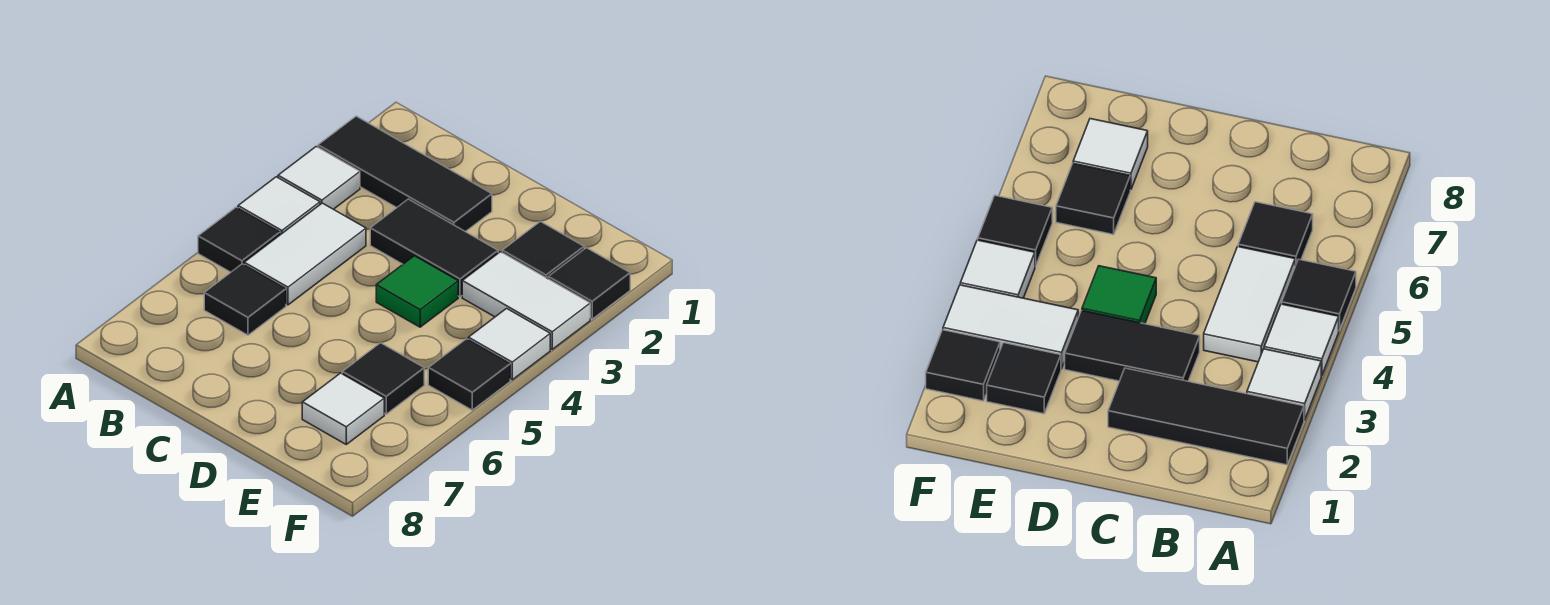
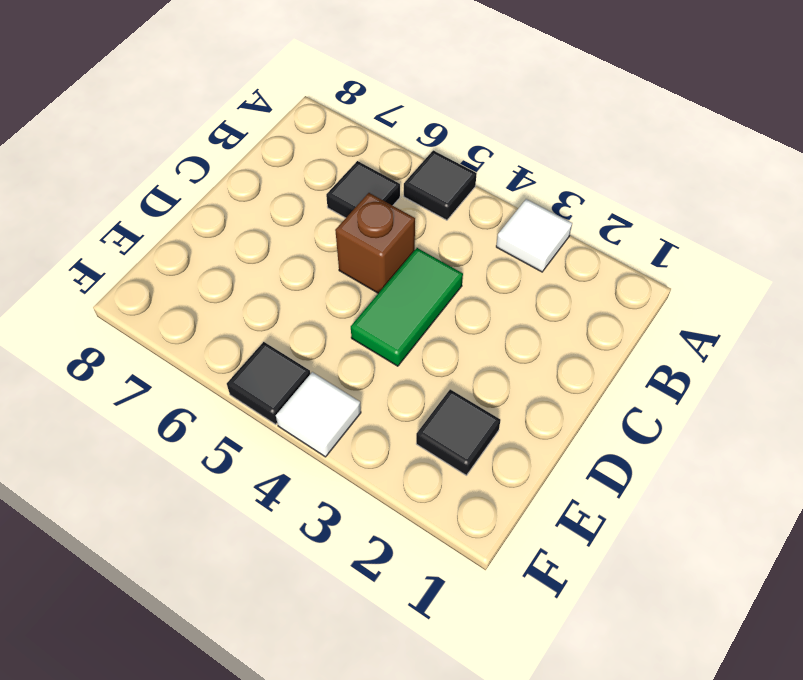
green tile C4:D4 level 1 -> green tile D4 level 1
brown brick C5 level 1 -> none
none -> black tile A2:C2 level 1
none -> white tile A4 level 1
none -> white tile B4:B5 level 1

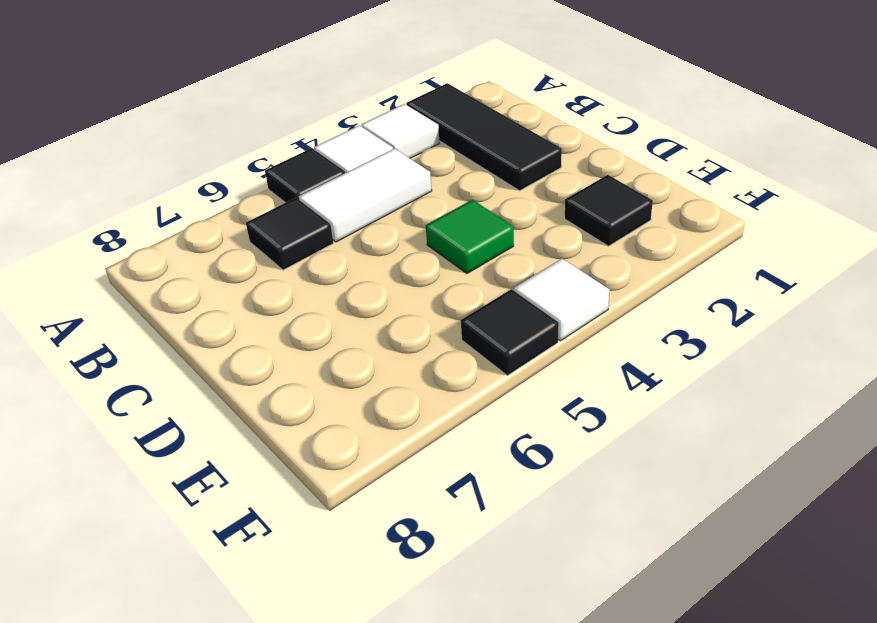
none -> black tile C3:D3 level 1
none -> white tile E3:F3 level 1
none -> black tile E6 level 1

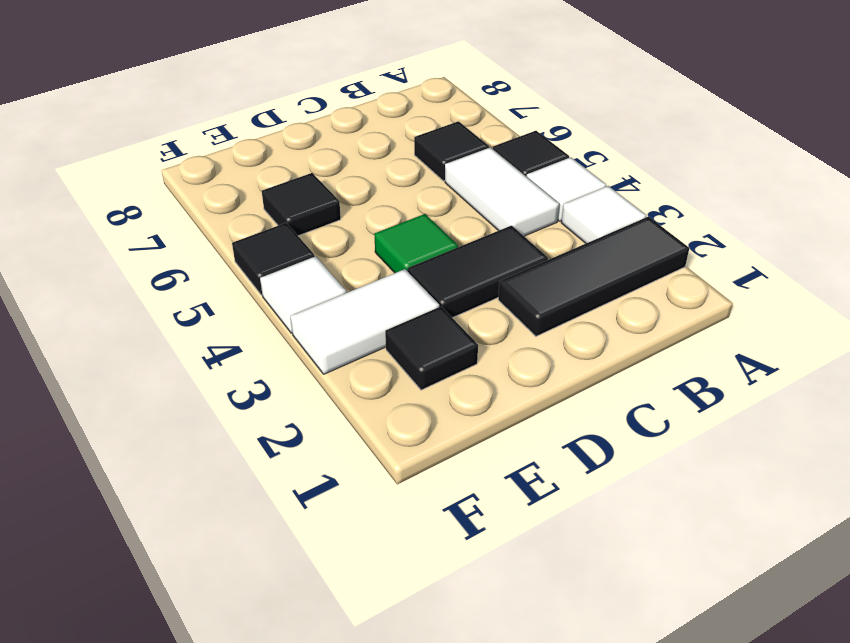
none -> white tile E7 level 1
none -> black tile F2 level 1

